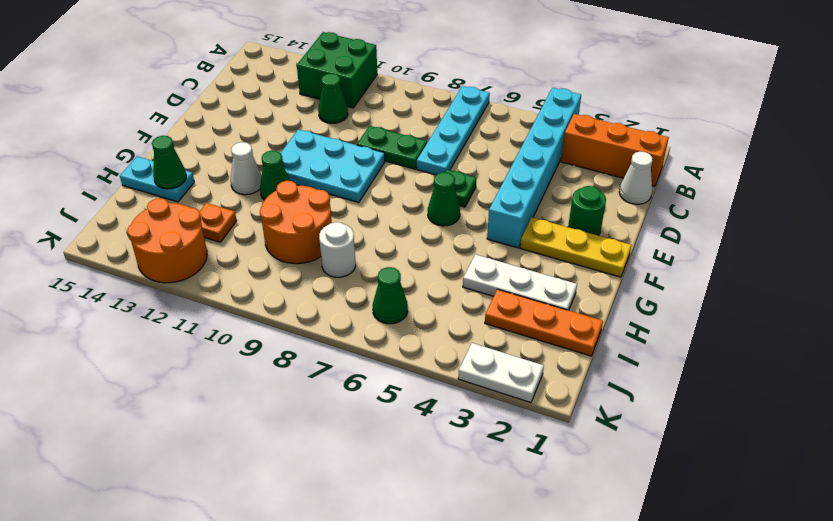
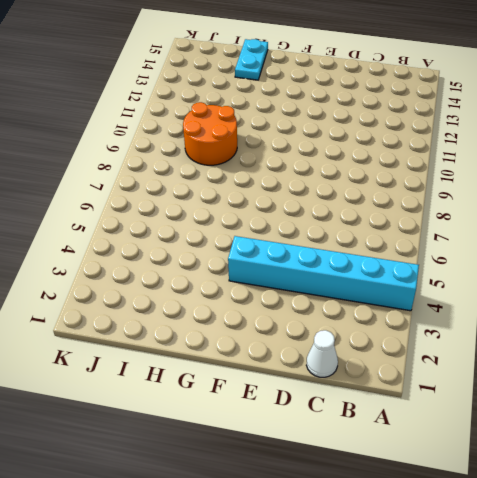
none -> cyan plate A7:D7 level 1
none -> green brick A11:B12 level 1
none -> orange brick B1:B3 level 1

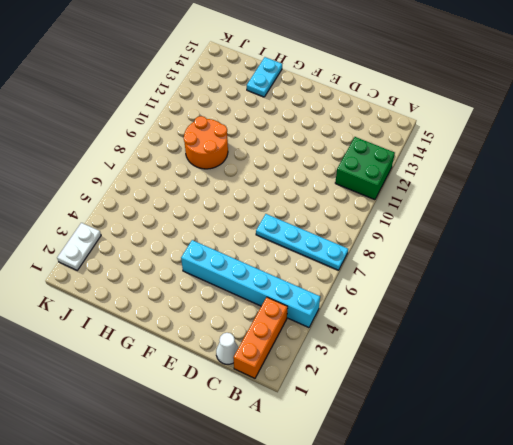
none -> green cone C11 level 1
none -> green plate D8:D9 level 1
none -> green round brick E2 level 1

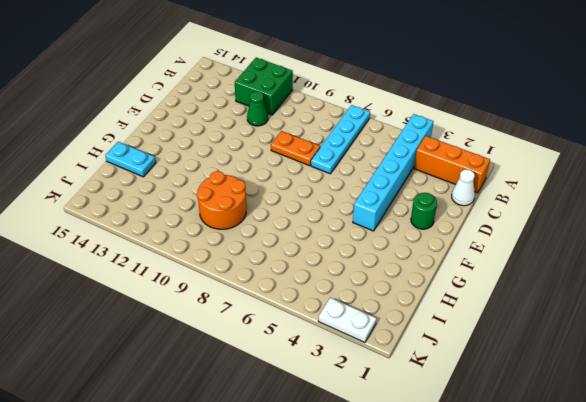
orange plate D8:D9 level 1 -> green plate D8:D9 level 1
none -> green plate E6 level 1
none -> cyan plate E9:F11 level 1
none -> yellow plate F1:F3 level 1

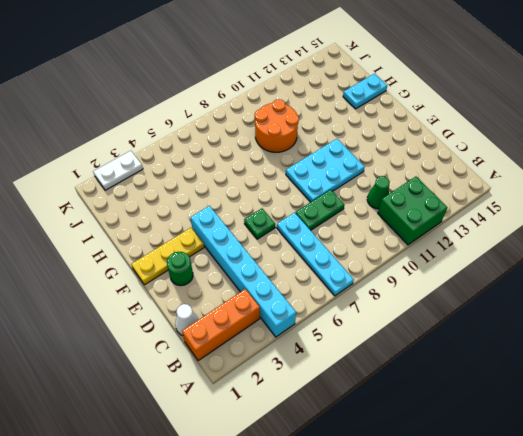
none -> green cone F6 level 1
none -> green cone G11 level 1
none -> white cone G12 level 1

